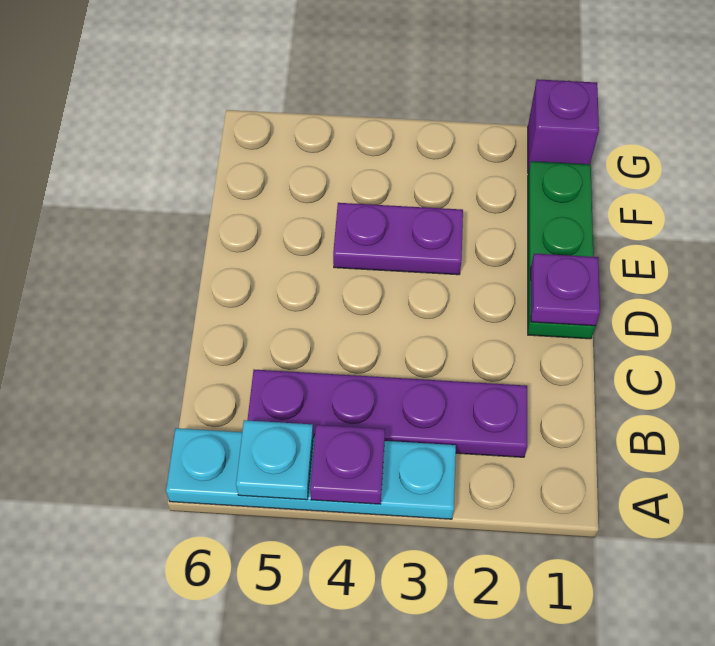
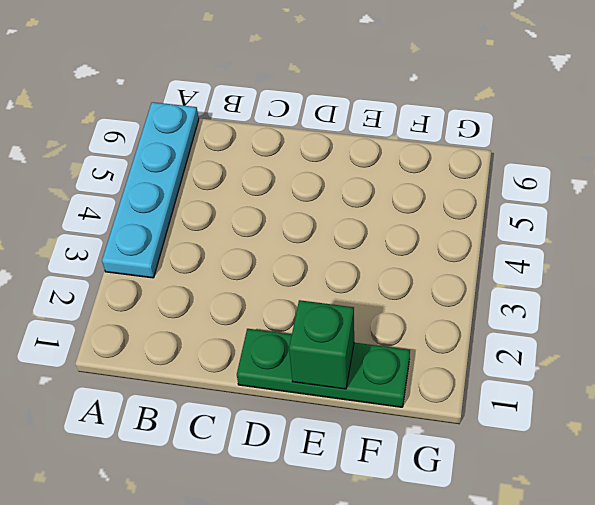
green brick E1 level 2 -> none
none -> purple plate B2:B5 level 1
none -> purple plate E3:E4 level 1

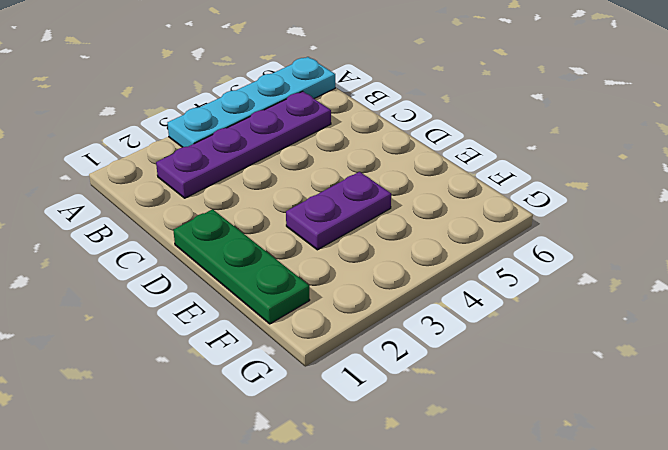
none -> purple brick G1 level 1
none -> purple plate A4 level 2

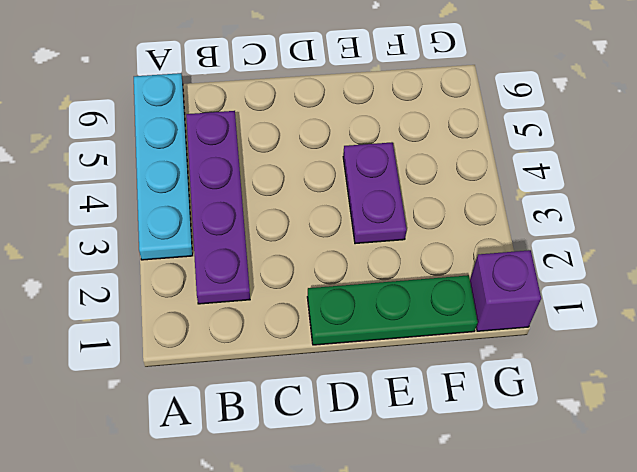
none -> purple plate A4 level 2
none -> cyan plate A5 level 2

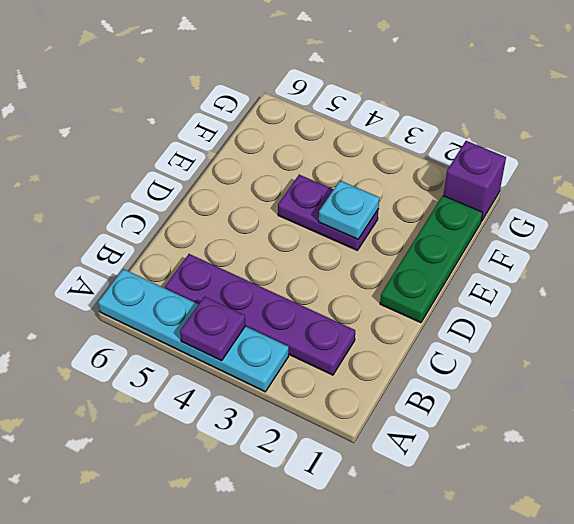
cyan plate E3 level 2 -> cyan plate A5 level 2
none -> purple plate D1 level 2

